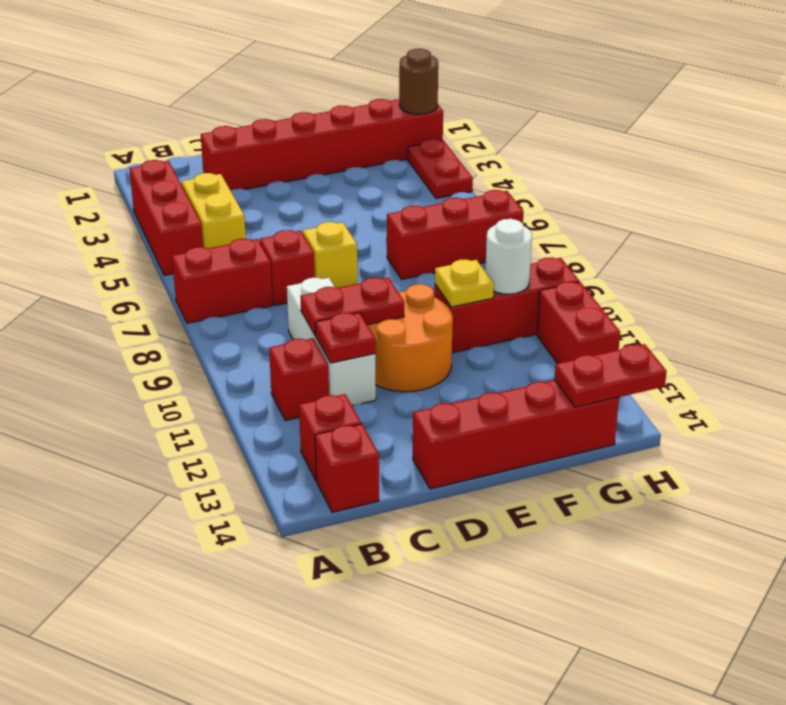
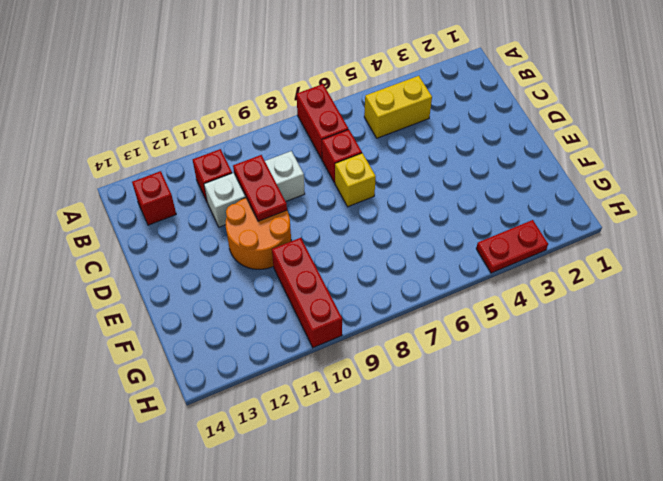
none -> red brick A3:A5 level 1
none -> red brick B14 level 1
none -> red brick C2:H2 level 1

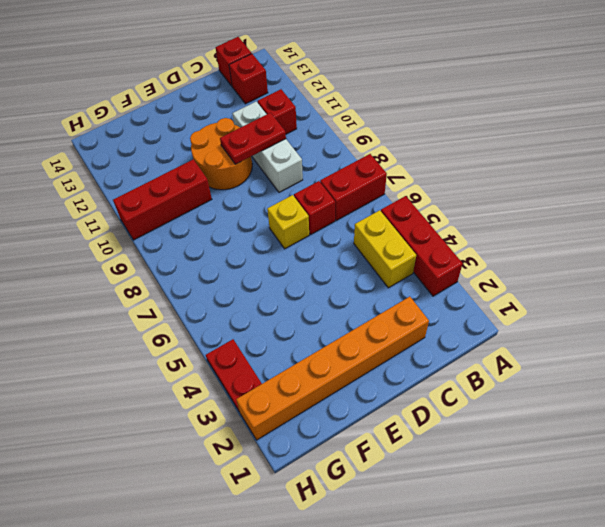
orange brick C2:H2 level 1 -> red brick C2:H2 level 1
none -> red brick D14:G14 level 1
none -> red brick F7:H7 level 1
none -> red brick H11:H12 level 1

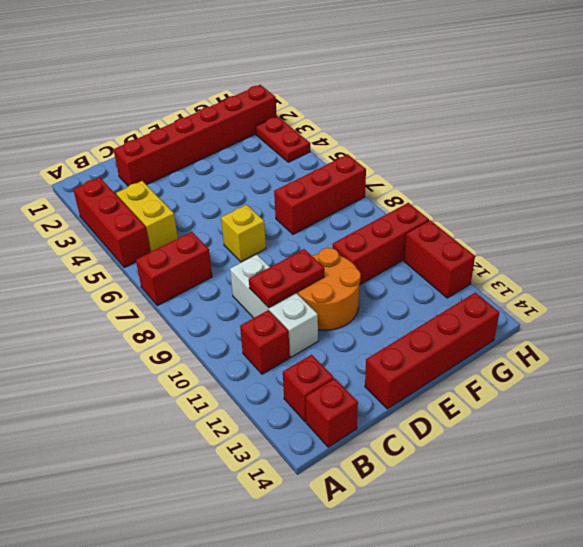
none -> red brick C7 level 1
none -> red plate C11 level 2
none -> yellow plate F10 level 2

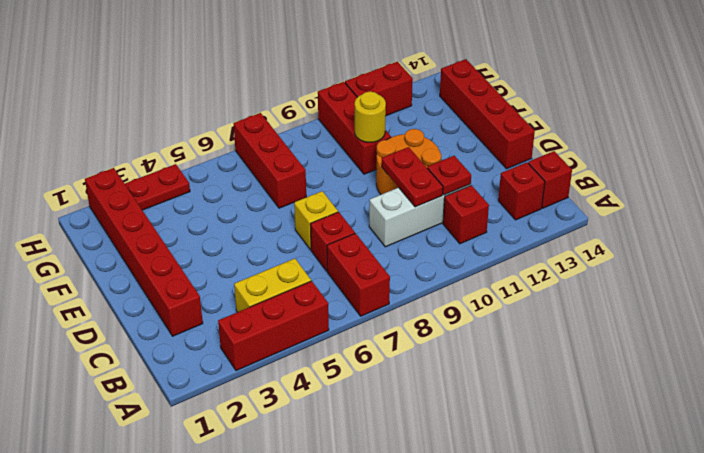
yellow round brick F10 level 2 -> yellow plate F10 level 2
none -> white round brick G10 level 2
none -> red plate G14:H14 level 2
none -> brown round brick H2 level 2

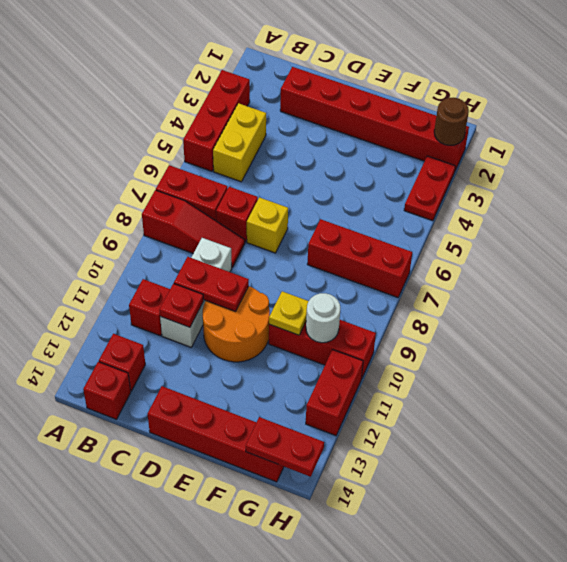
red slope A8:C8 level 1 top A -> none

